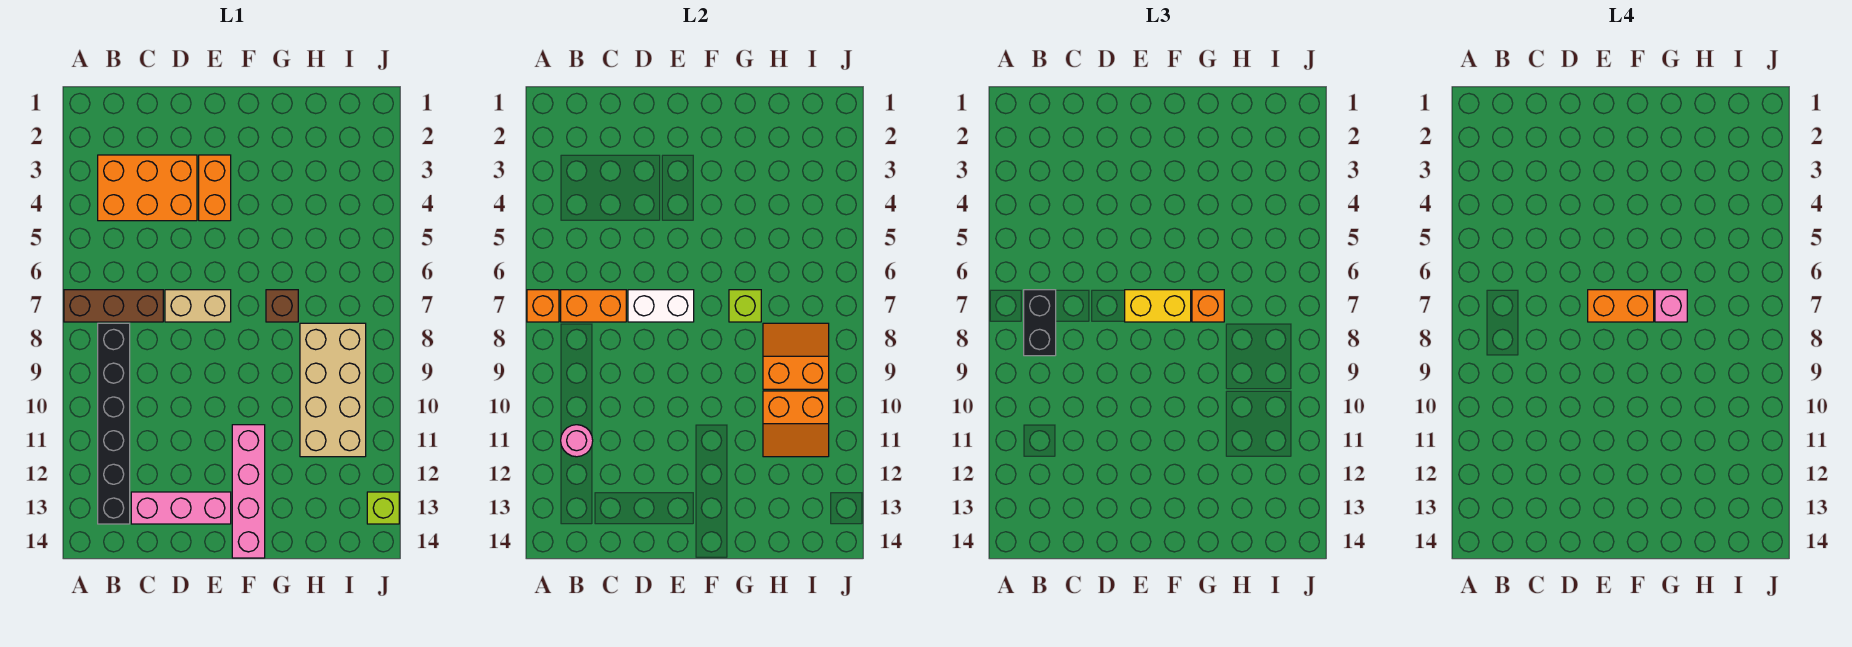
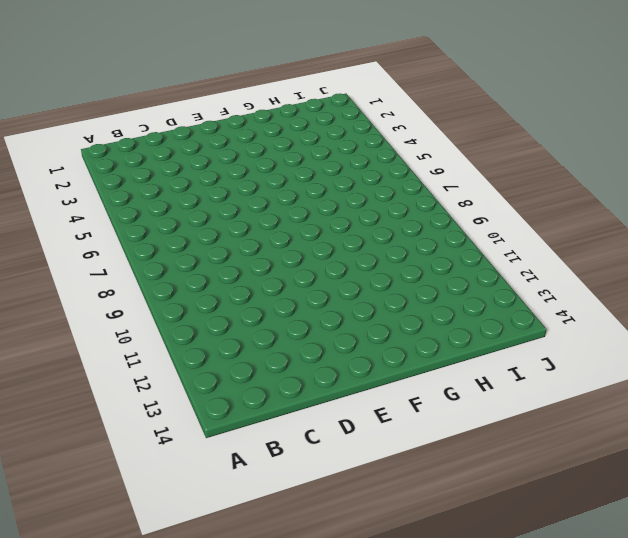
none -> brown brick A7:C7 level 1
none -> orange brick B3:D4 level 1
none -> black brick B8:B13 level 1

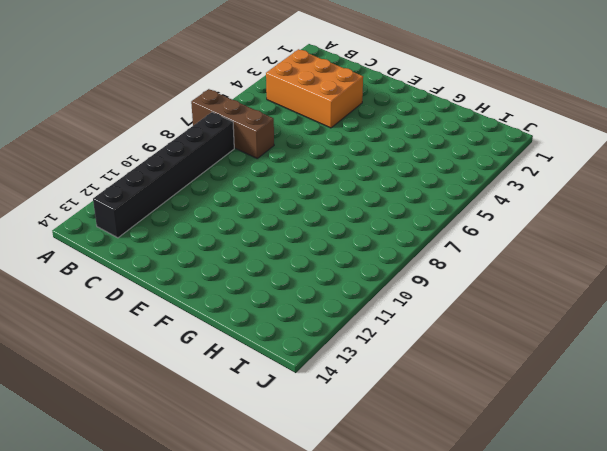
none -> pink brick C13:E13 level 1
none -> tan brick D7:E7 level 1
none -> orange brick E3:E4 level 1

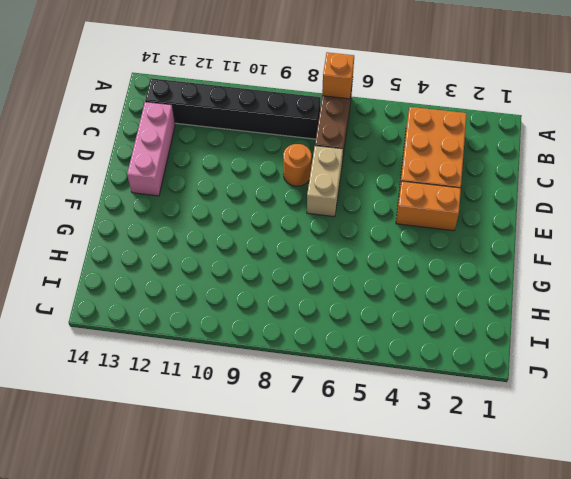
orange round brick D8 level 1 -> none
none -> pink brick F11:F14 level 1
none -> brown brick G7 level 1
none -> tan brick H8:I11 level 1

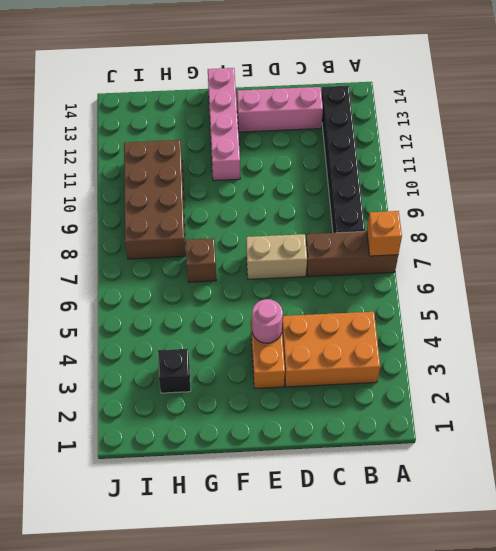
pink round brick E4 level 2 -> pink round brick B11 level 2
black brick H3 level 1 -> none
brown brick H8:I11 level 1 -> tan brick H8:I11 level 1
none -> lime brick J13 level 1
none -> orange brick B7:C7 level 2
none -> white brick D7:E7 level 2

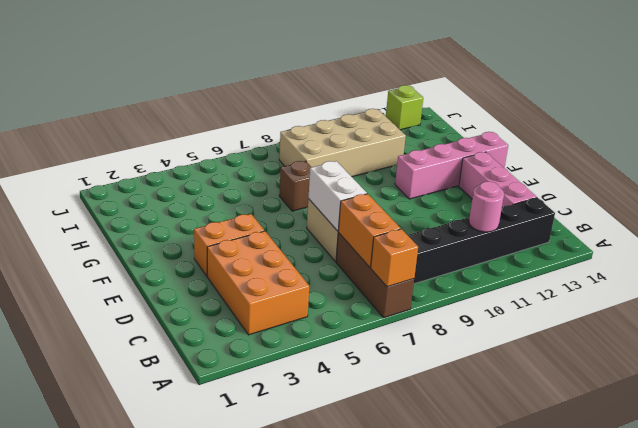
none -> lime brick G7 level 2
none -> orange slope H8:I9 level 2 top 9
none -> orange slope H10:I11 level 2 top 10

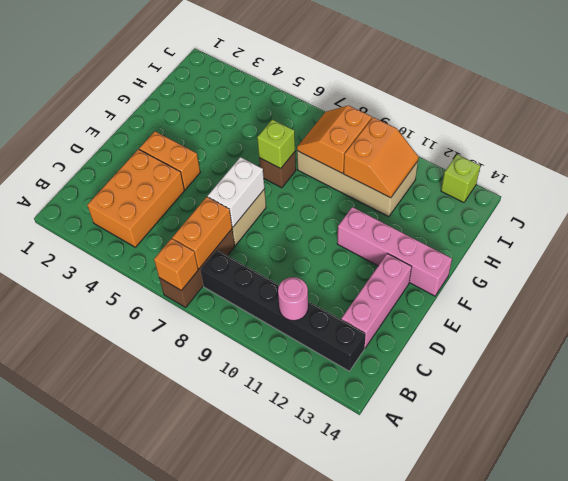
none -> black brick B7:B8 level 3
none -> yellow brick E7:F7 level 3
none -> orange brick G7 level 3

